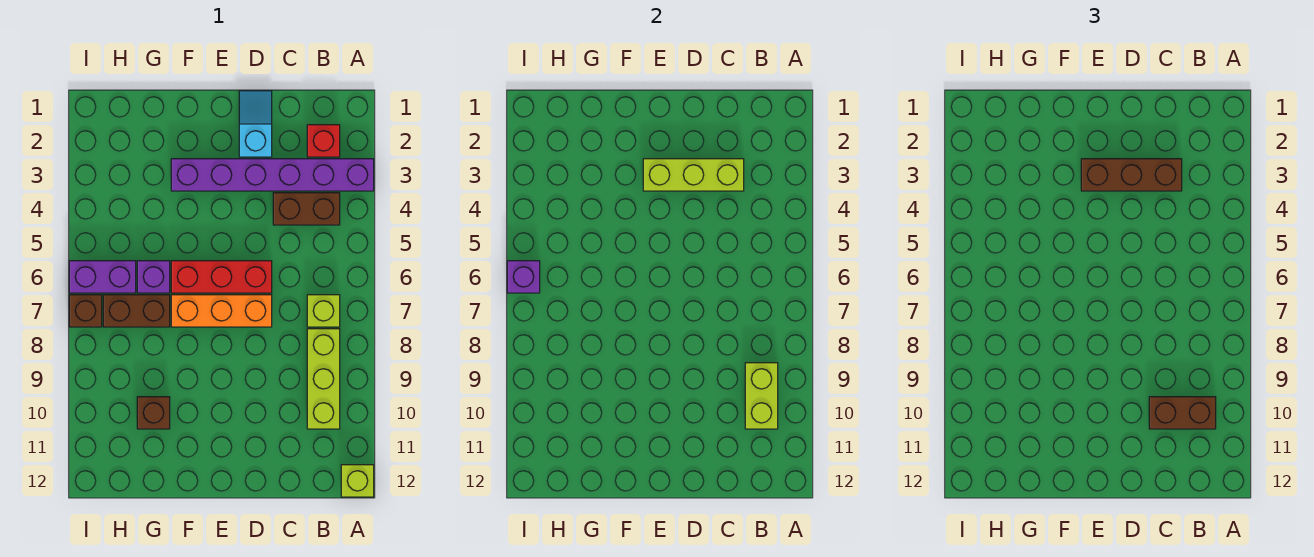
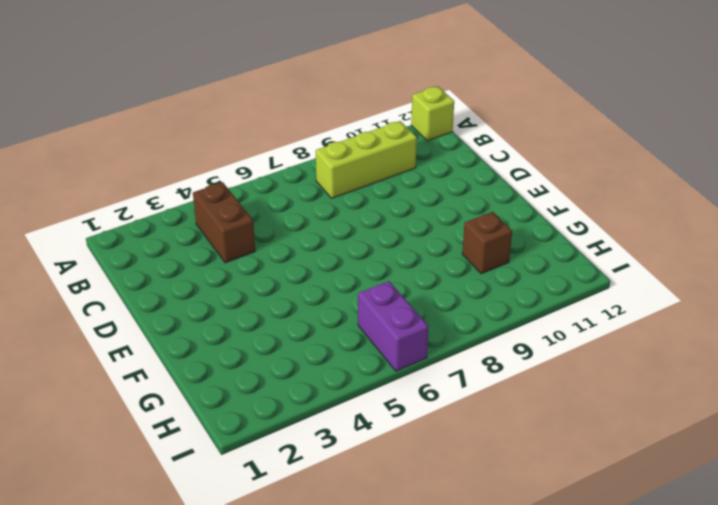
none -> purple brick A3:F3 level 1
none -> red brick B2 level 1
none -> lime brick B7 level 1

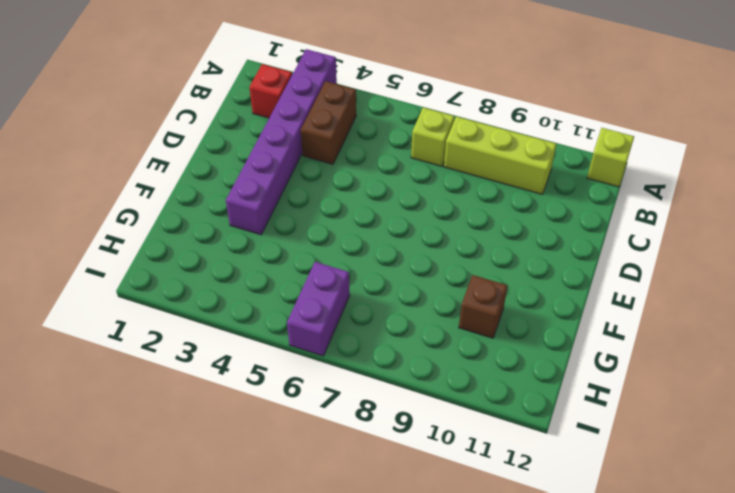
none -> cyan slope D1:D2 level 1 top 2
none -> red brick D6:F6 level 1
none -> orange brick D7:F7 level 1

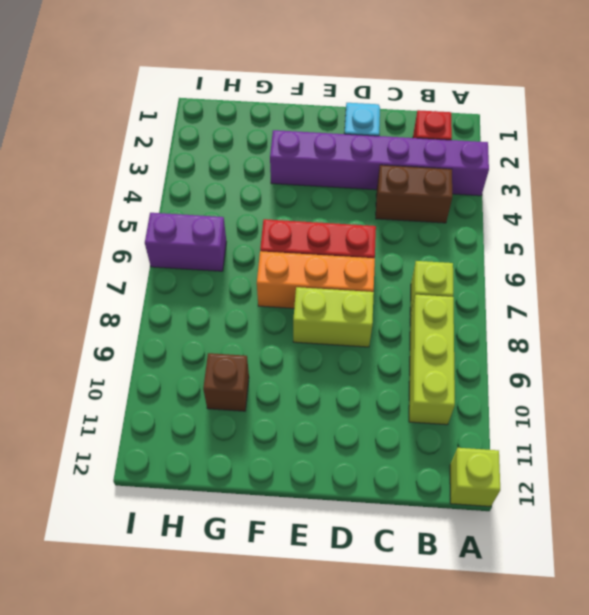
lime brick D8:E8 level 1 -> lime brick B9:B10 level 2
none -> purple brick G6 level 1
none -> brown brick G7:H7 level 1
none -> brown brick I7 level 1

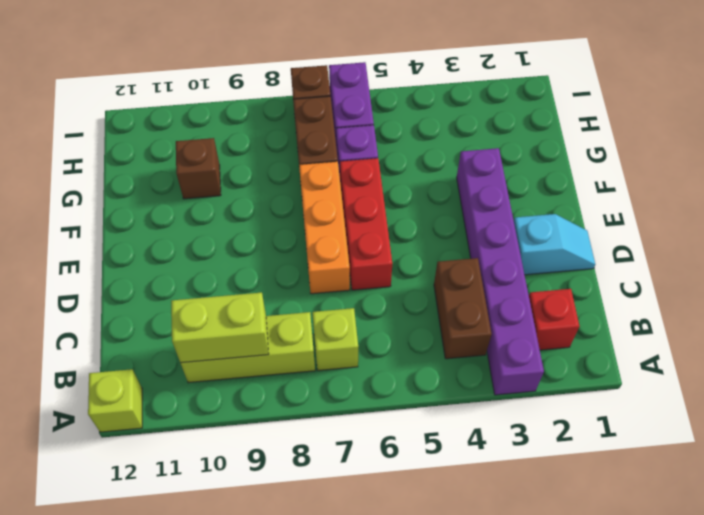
none -> lime brick C3:E3 level 2
none -> purple brick I6 level 2
none -> brown brick B10:C10 level 3

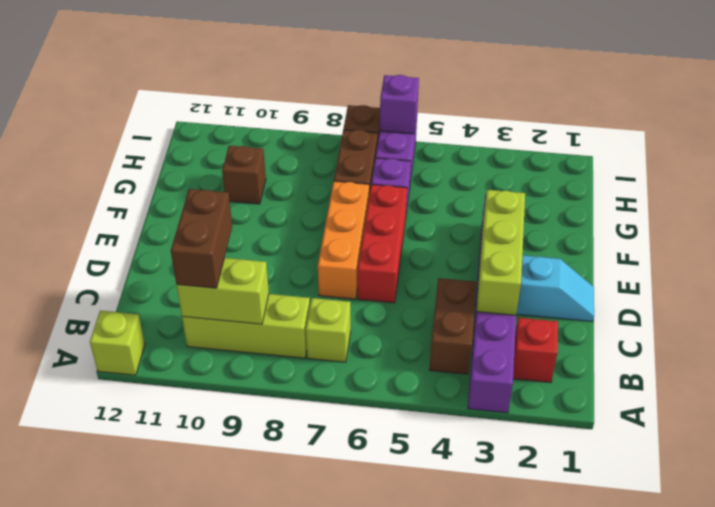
none -> brown brick C3:E3 level 3

